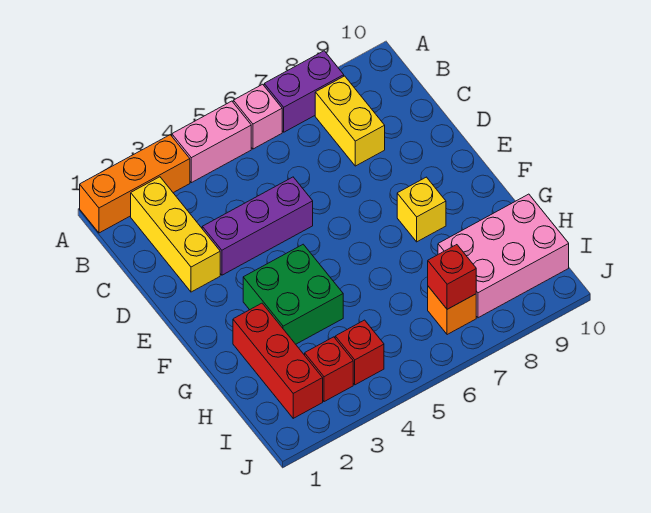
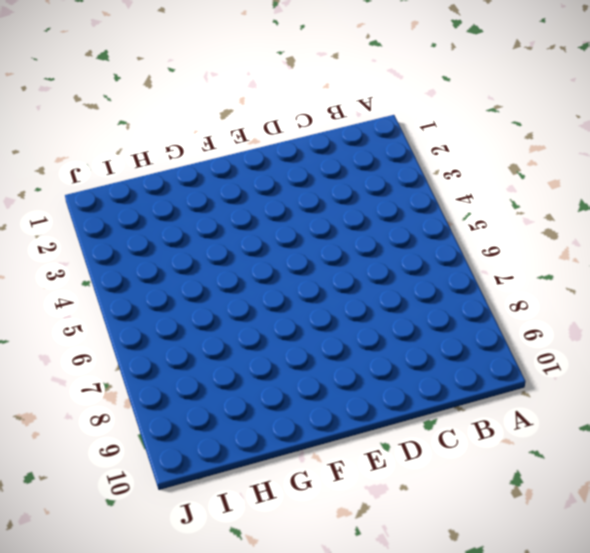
none -> orange brick A1:A3 level 1
none -> pink brick A4:A5 level 1
none -> pink brick A6 level 1

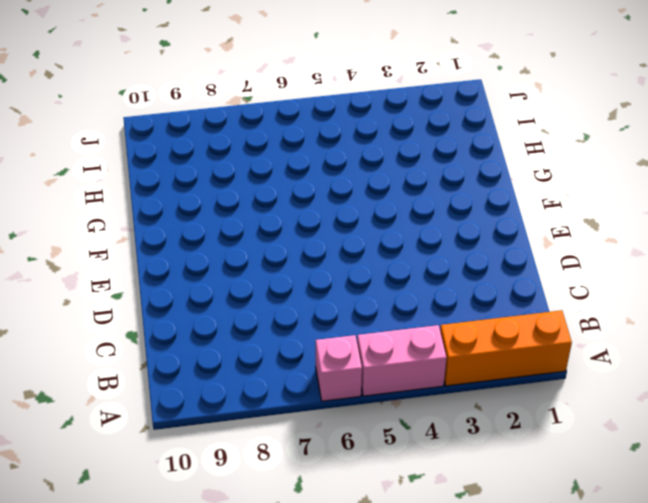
none -> purple brick A7:A8 level 1
none -> yellow brick B2:D2 level 1
none -> yellow brick B8:C8 level 1

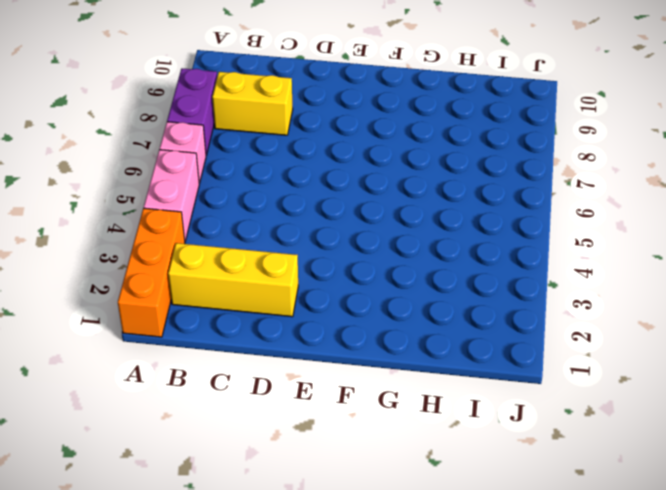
none -> purple brick D3:D5 level 1
none -> green brick F3:G4 level 1
none -> yellow brick F8 level 1

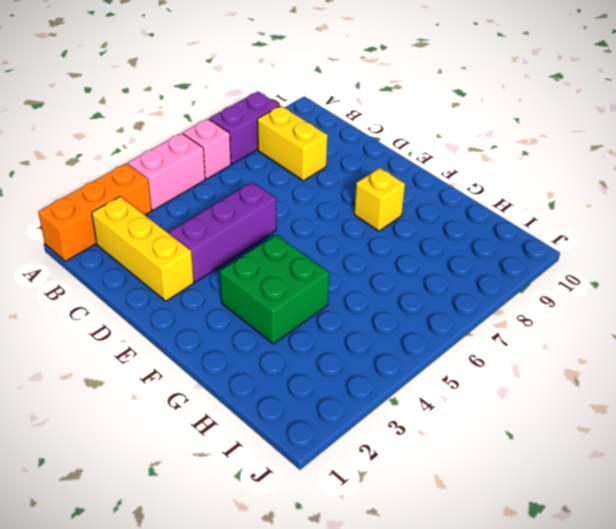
none -> red brick G2:I2 level 1
none -> pink brick H8:I10 level 1
none -> red brick I3 level 1

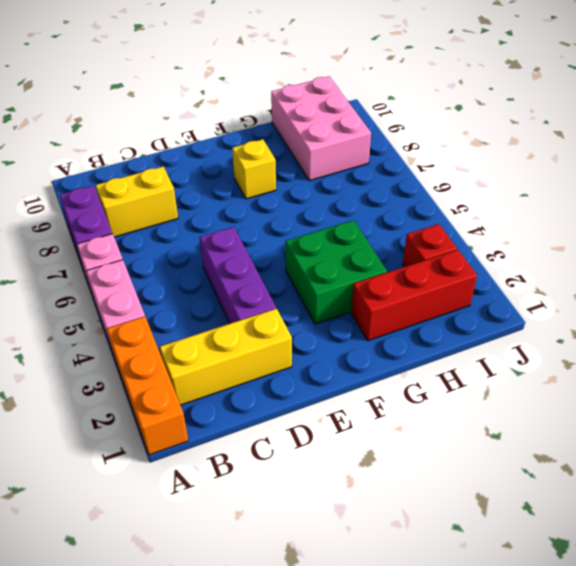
none -> red brick I4 level 1
none -> orange brick I7 level 1
none -> red brick I7 level 2

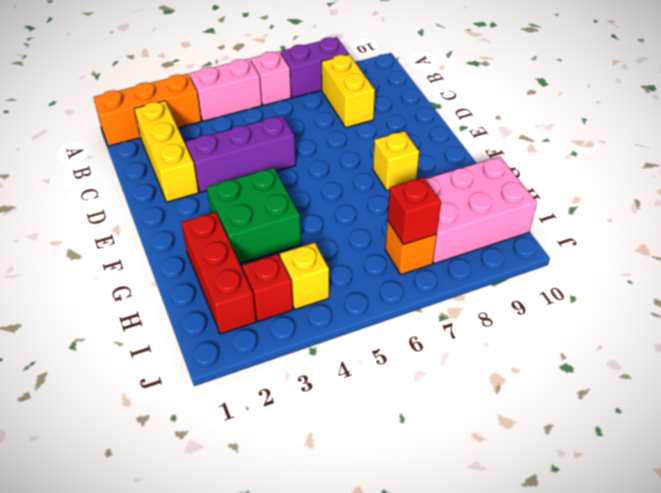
yellow brick I4 level 1 -> red brick I4 level 1

